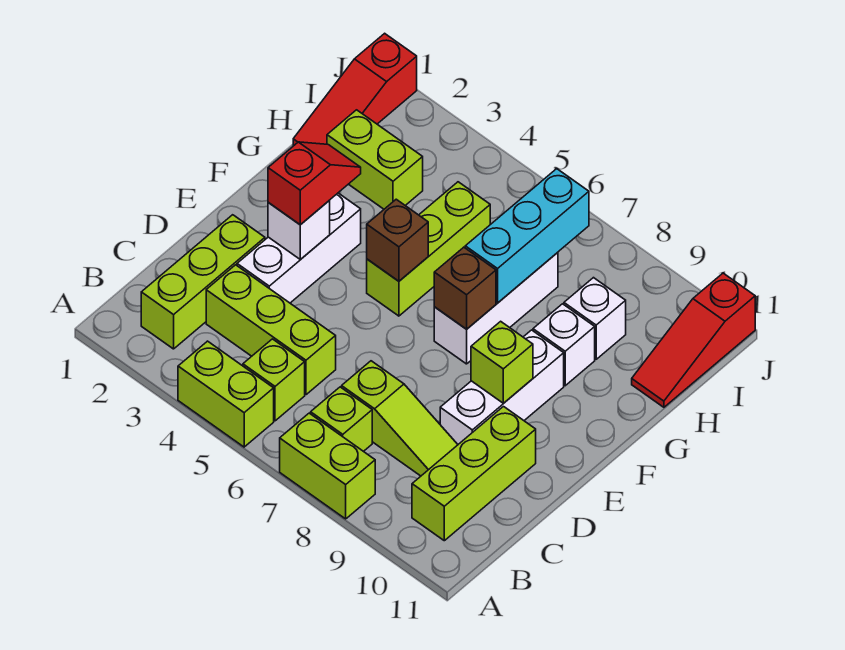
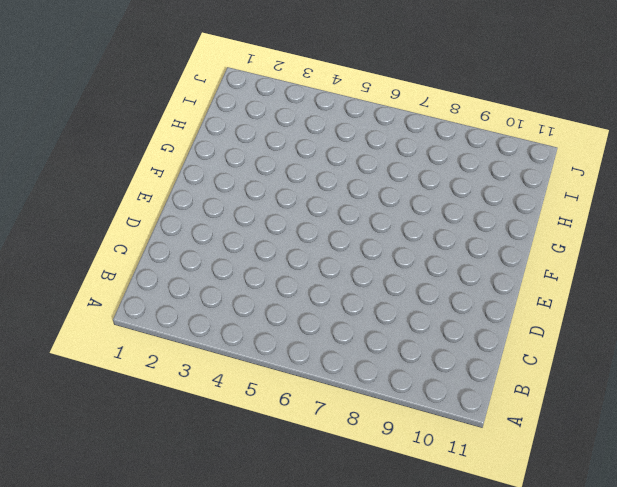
none -> lime brick A4:A5 level 1
none -> lime brick A7:A8 level 1
none -> lime brick B2:D2 level 1

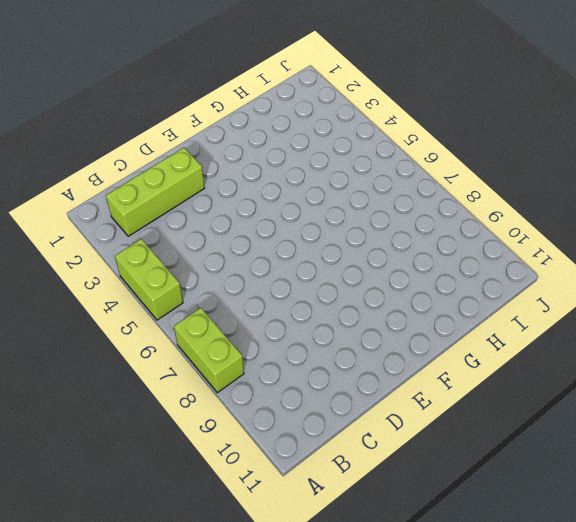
none -> lime brick B5 level 1
none -> lime brick B7 level 1
none -> lime brick B10:D10 level 1

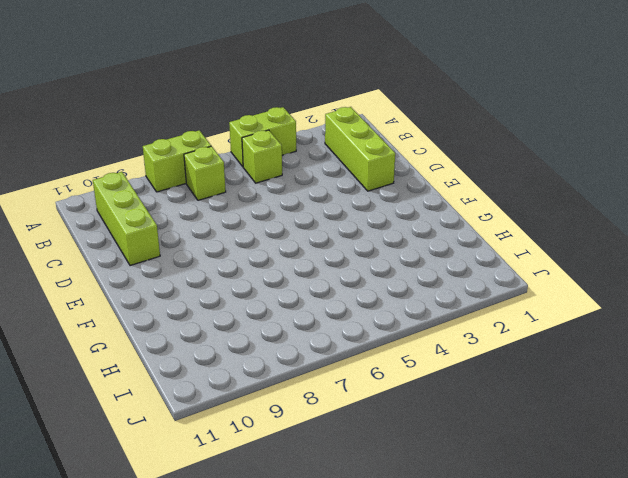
none -> lime brick C3:C5 level 1
none -> lime slope C7:C9 level 1 top 7
none -> white brick D3:F3 level 1

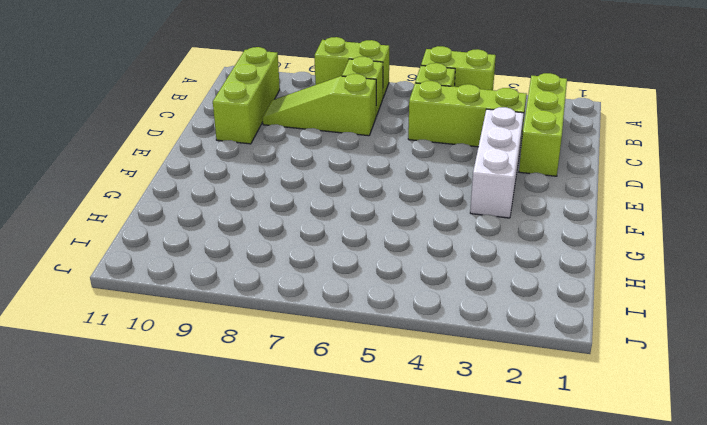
none -> white brick D9:F9 level 1
none -> lime brick F5:H5 level 1
none -> white brick F7:H7 level 1

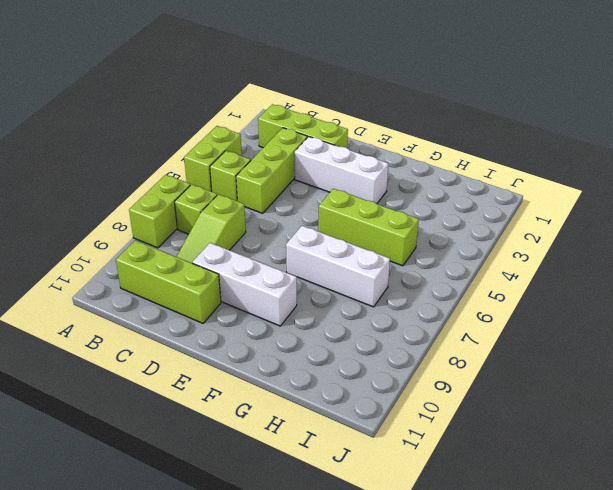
none -> white brick G9 level 1
none -> red slope H1:J1 level 1 top J
none -> lime brick H2:H3 level 1

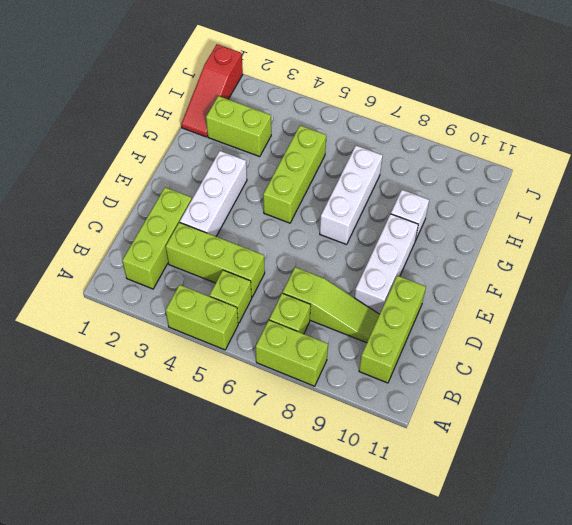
none -> white brick H9 level 1
none -> red slope H11:J11 level 1 top J
none -> white brick E3 level 2

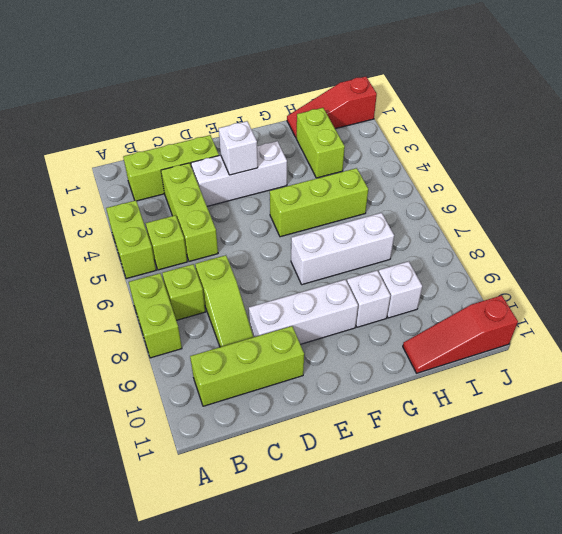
none -> lime brick E9 level 2
none -> brown brick F5 level 2
none -> brown brick F7 level 2

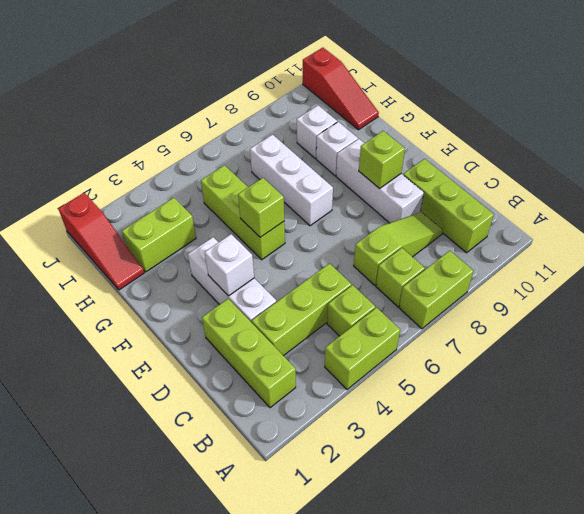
lime brick F5 level 2 -> brown brick F5 level 2
none -> brown brick F7 level 2
none -> cyan brick G7:I7 level 2
none -> red slope E3:F3 level 3 top E

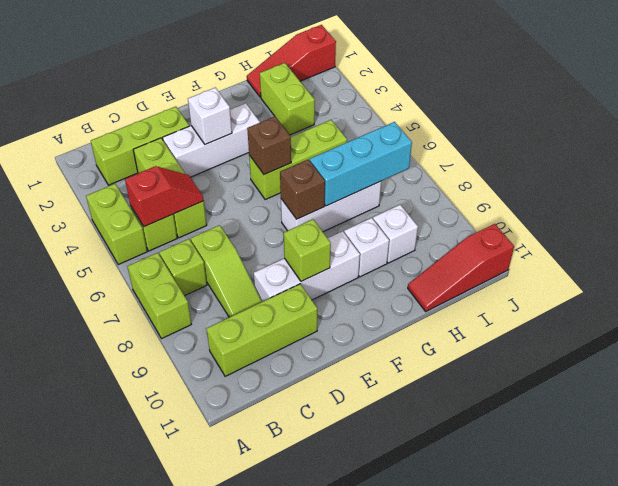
red slope B5:C5 level 2 top B -> red slope E3:F3 level 3 top E

